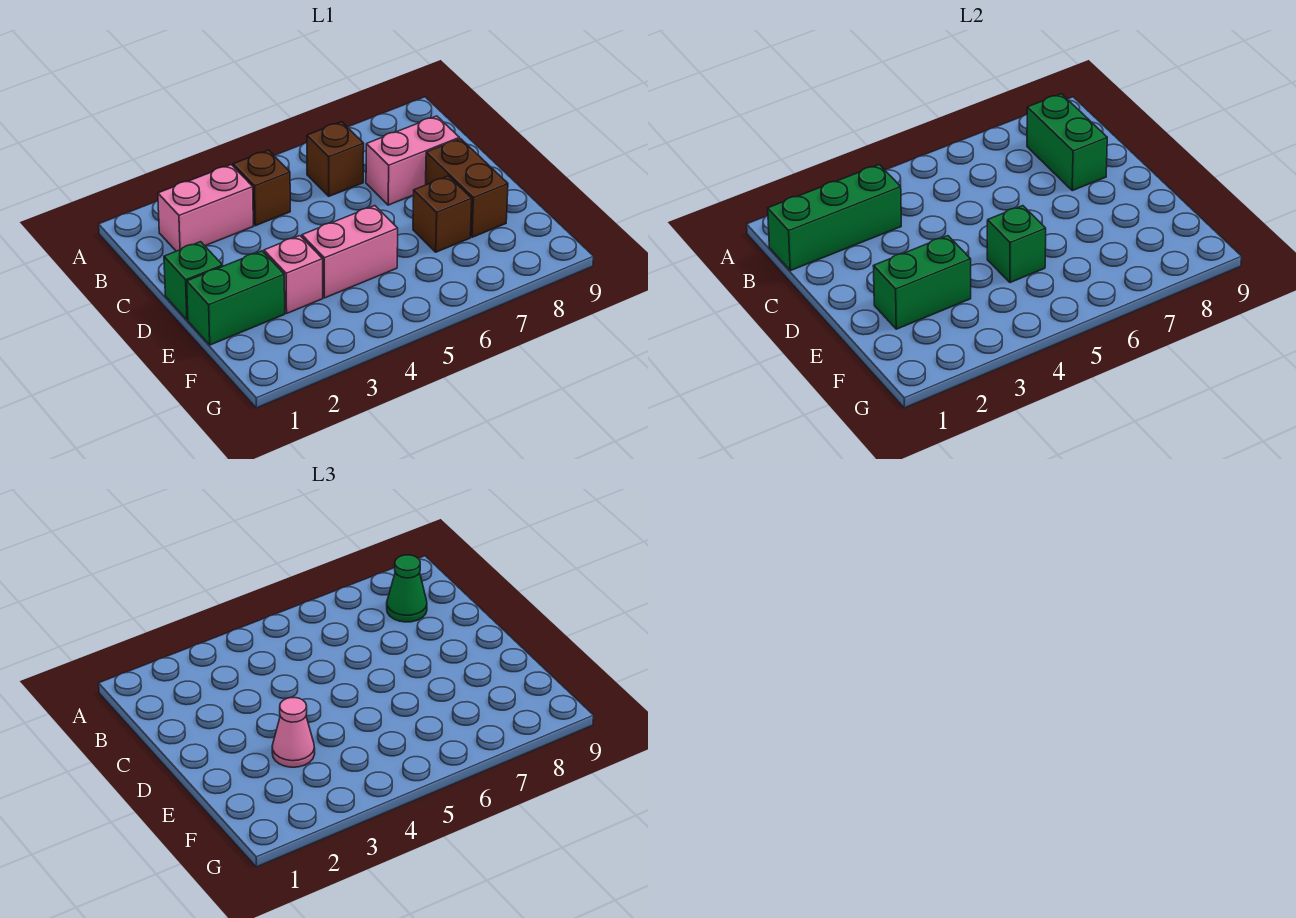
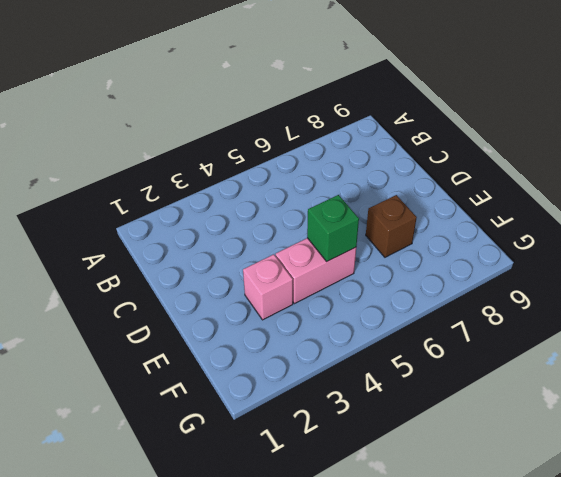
none -> pink brick B2:B3 level 1
none -> brown brick B4 level 1
none -> brown brick B6 level 1

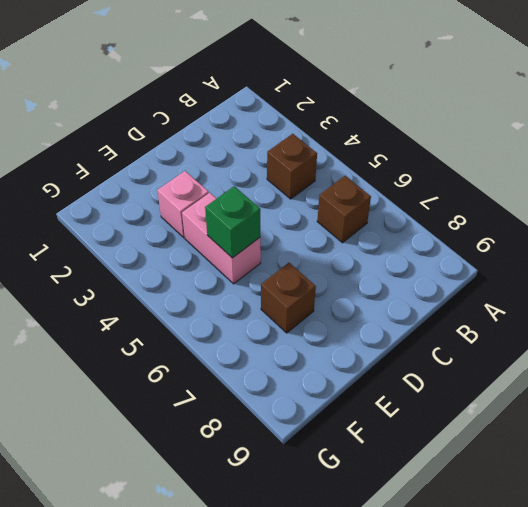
none -> pink brick B2:B3 level 1
none -> pink brick C7:C8 level 1
none -> green brick D1 level 1

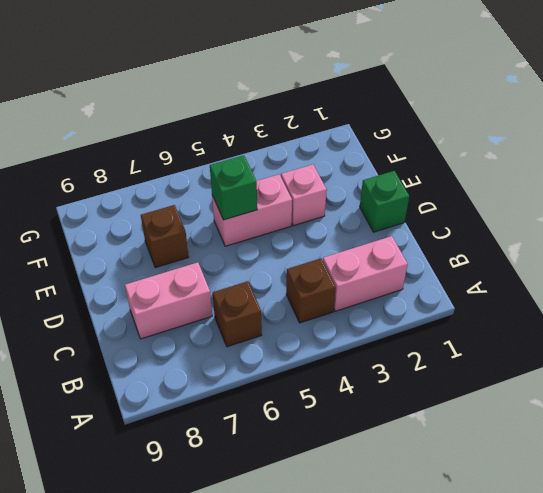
none -> brown brick D8:E8 level 1
none -> green brick E1:E2 level 1
none -> green brick B1:B3 level 2

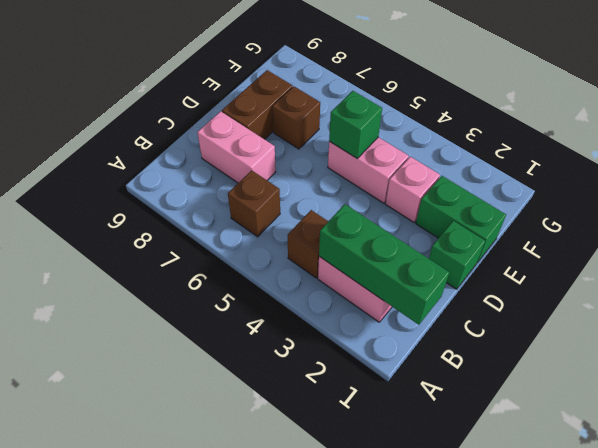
none -> green brick B8:C8 level 2
none -> green brick E2:E3 level 2
none -> green cone B8 level 3

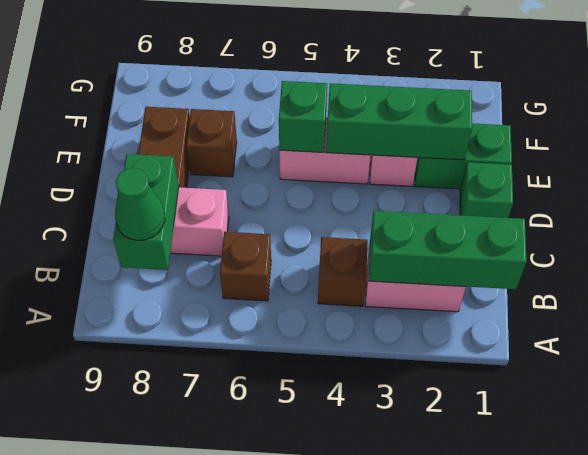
green brick E2:E4 level 2 -> green brick E2:E3 level 2
none -> pink cone E3 level 3

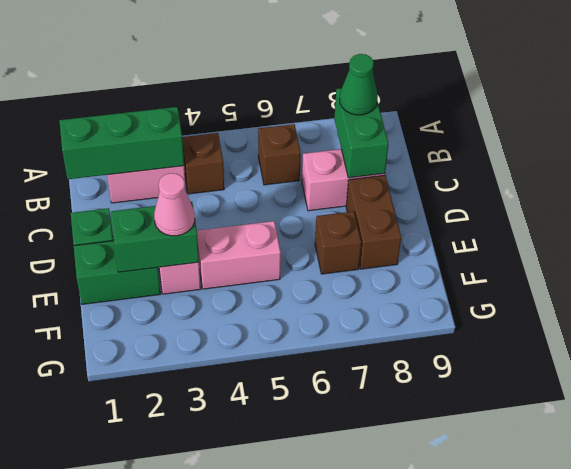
none -> green brick E5 level 2

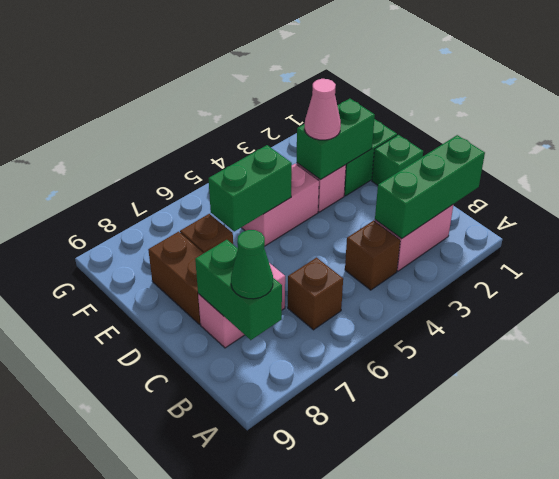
green brick E5:E6 level 2 -> green brick E5 level 2

